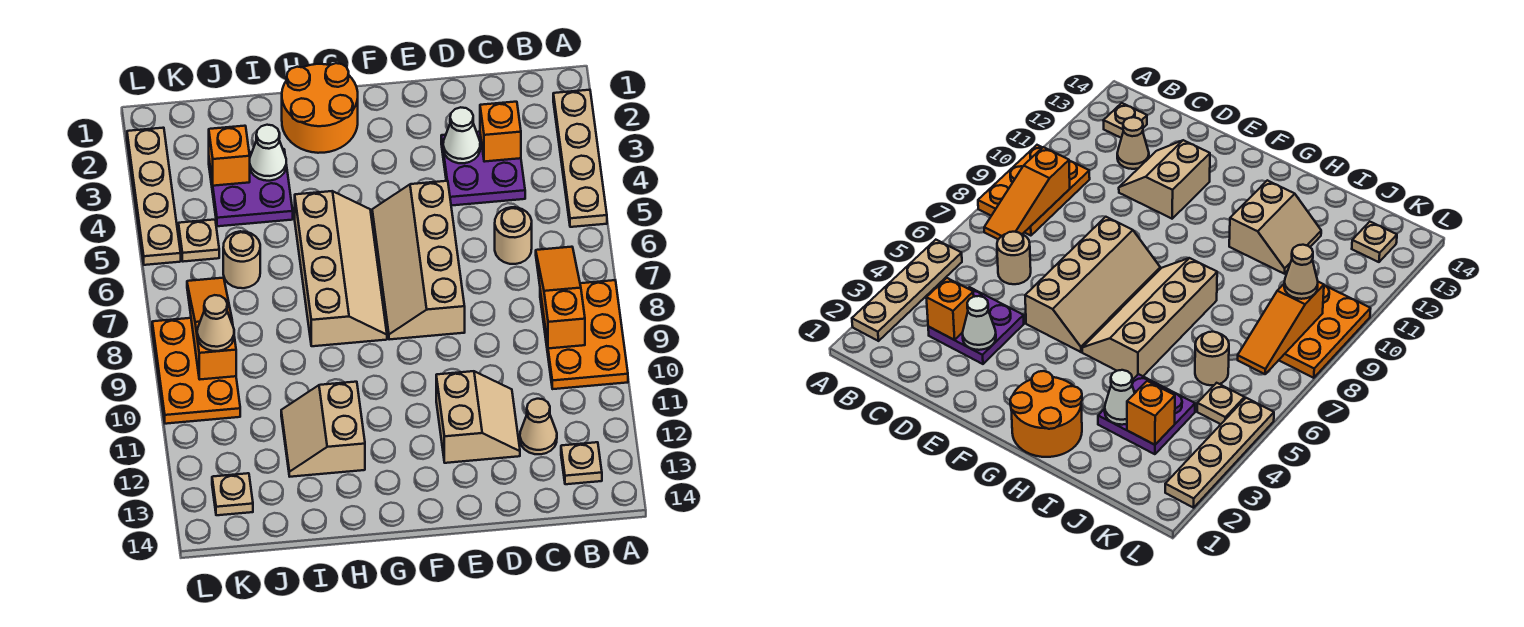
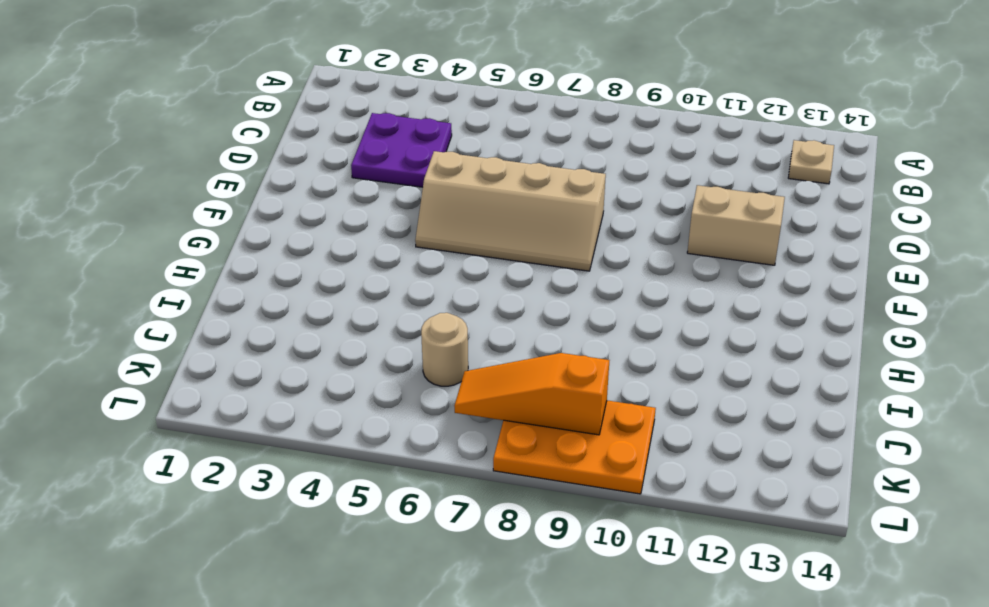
none -> tan plate A2:A5 level 1
none -> orange plate A8:B10 level 1
none -> tan round brick C6 level 1

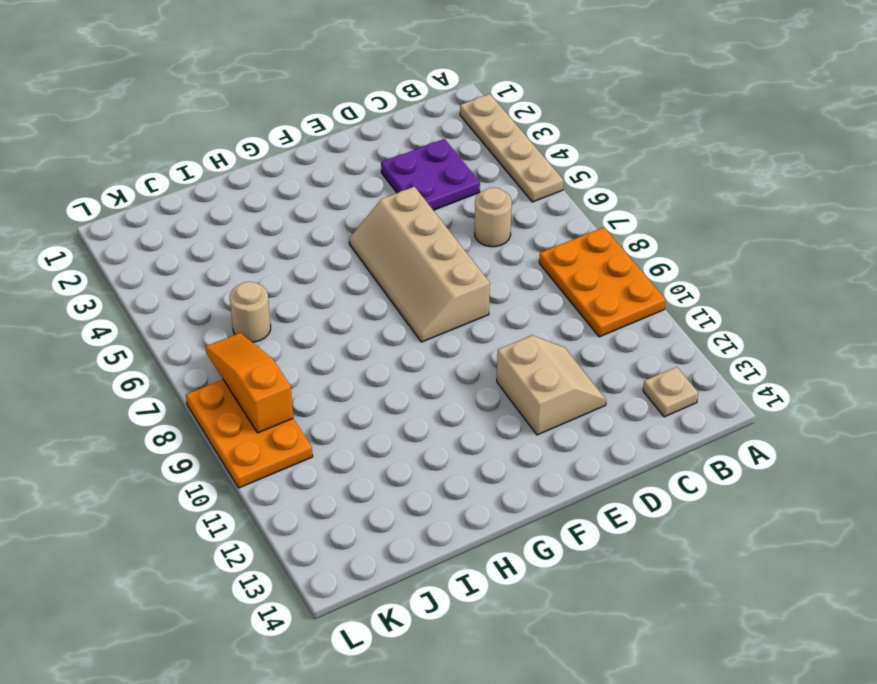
none -> tan cone C12 level 1
none -> orange round brick G1:H2 level 1
none -> tan slope G5:H8 level 1 top H

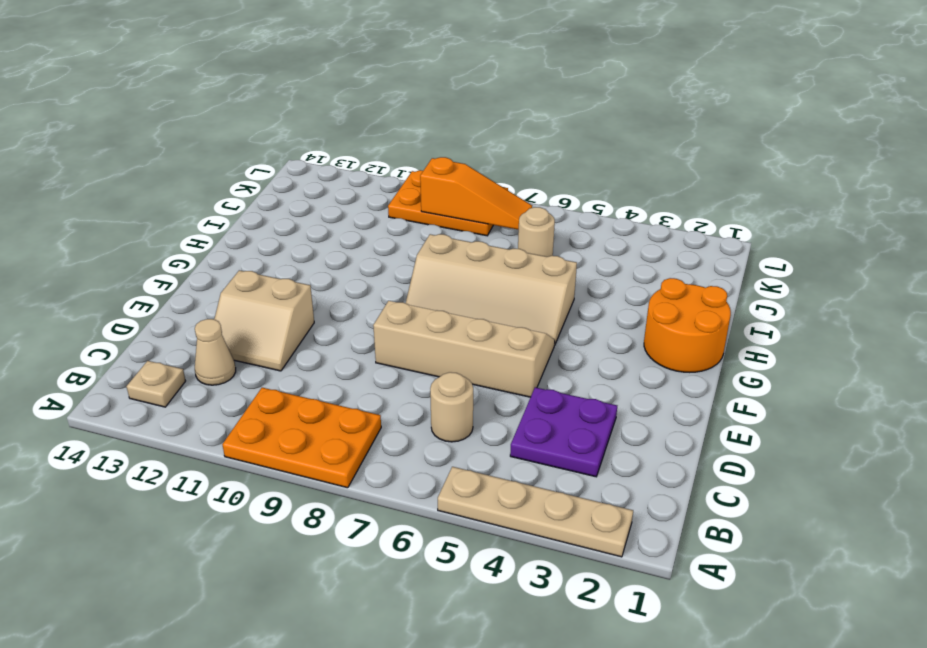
none -> tan slope H11:I12 level 1 top H
none -> purple plate I3:J4 level 1
none -> tan plate K5 level 1

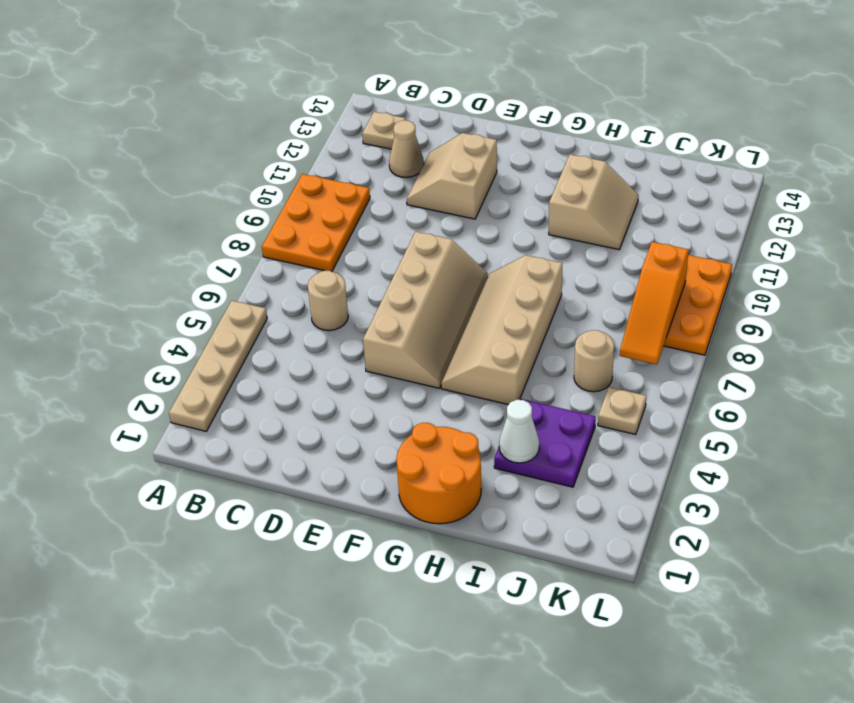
none -> purple plate C3:D4 level 1
none -> tan plate K13 level 1
none -> tan plate L2:L5 level 1

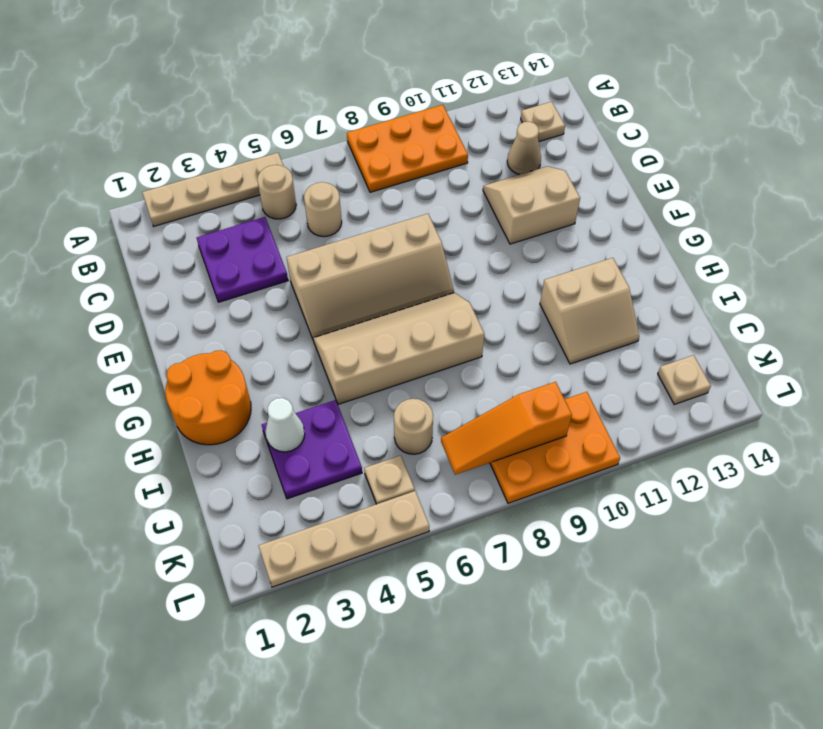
tan round brick B5 level 1 -> none
none -> orange slope B7:B9 level 2 top 9
none -> orange brick C3 level 2
none -> white cone D3 level 2

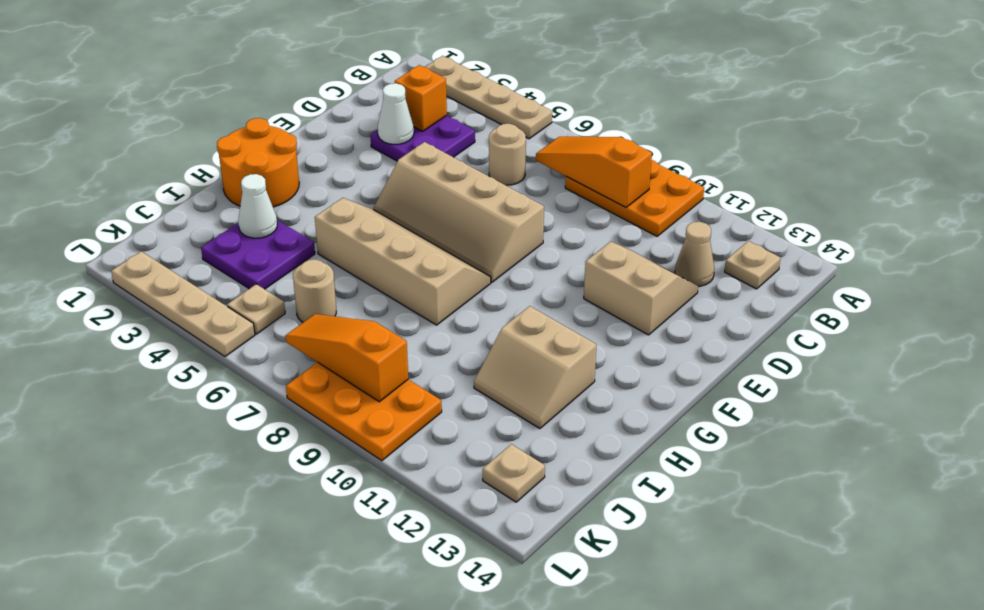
none -> orange brick J3 level 2
none -> tan cone K9 level 3

